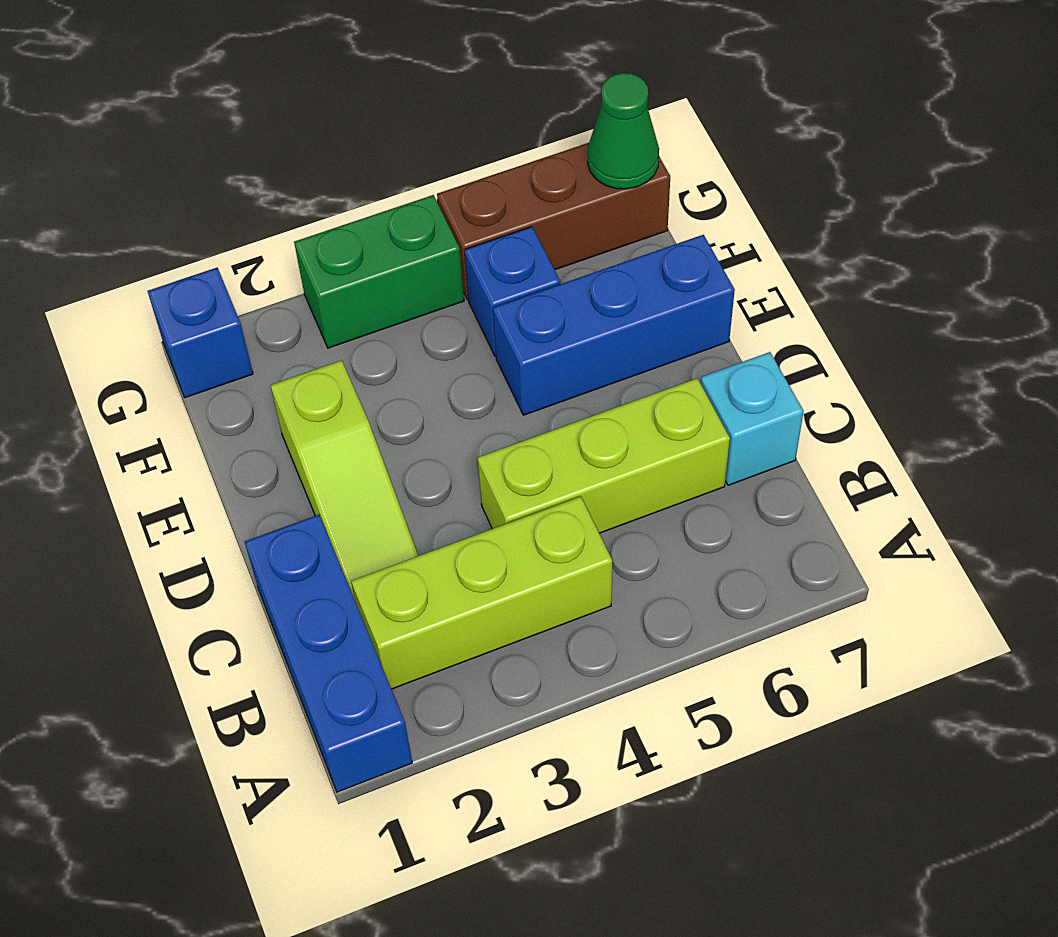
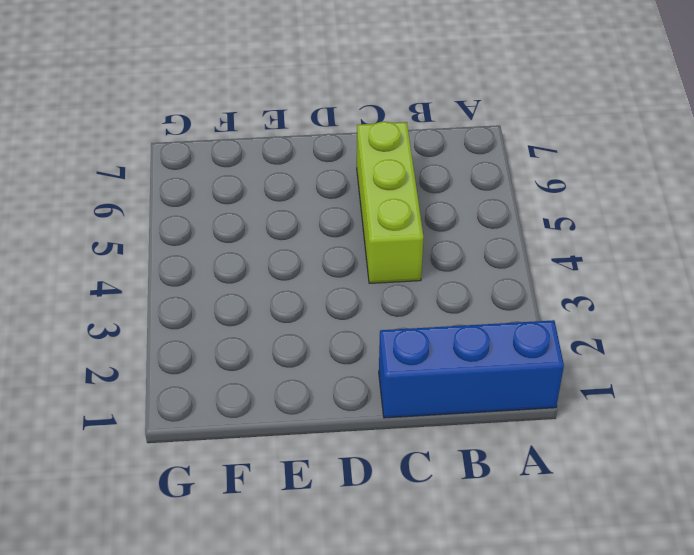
none -> lime brick B2:B4 level 1
none -> lime slope C2:E2 level 1 top E

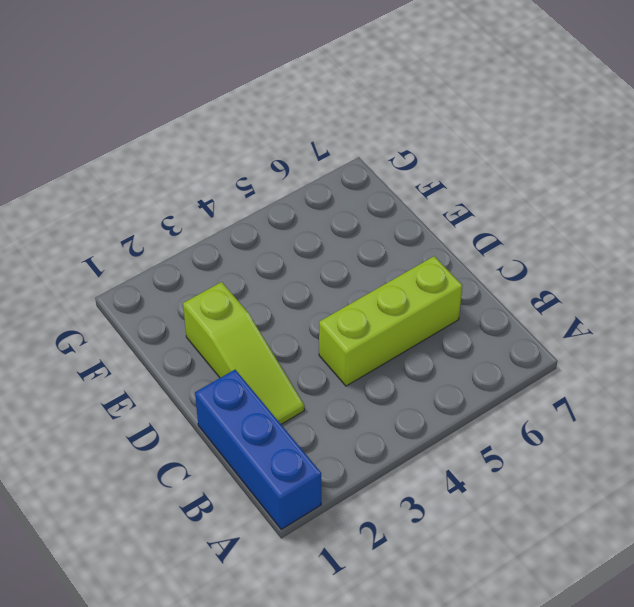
none -> lime brick B2:B4 level 1
none -> cyan brick C7 level 1

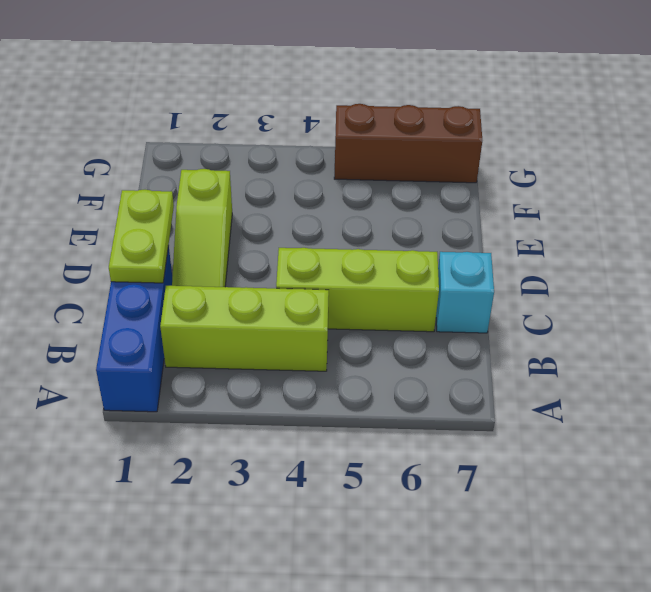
lime plate C1:D1 level 2 -> none
none -> blue brick E5:E7 level 1
none -> blue brick F5 level 1

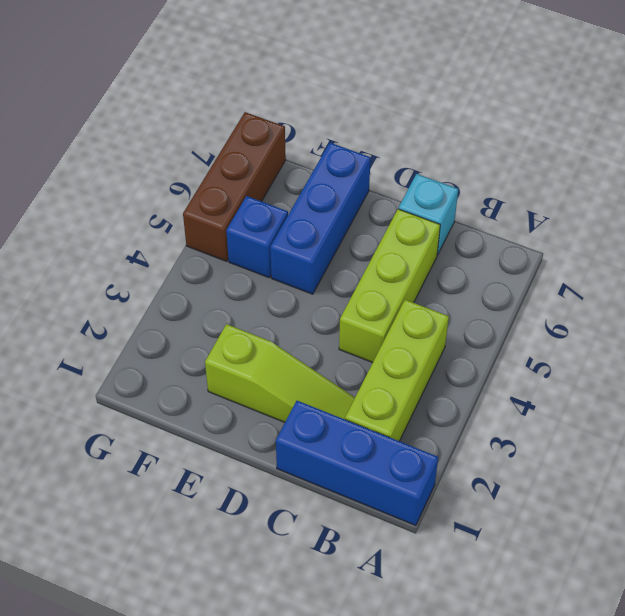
none -> blue brick G1 level 1
none -> green brick G3:G4 level 1

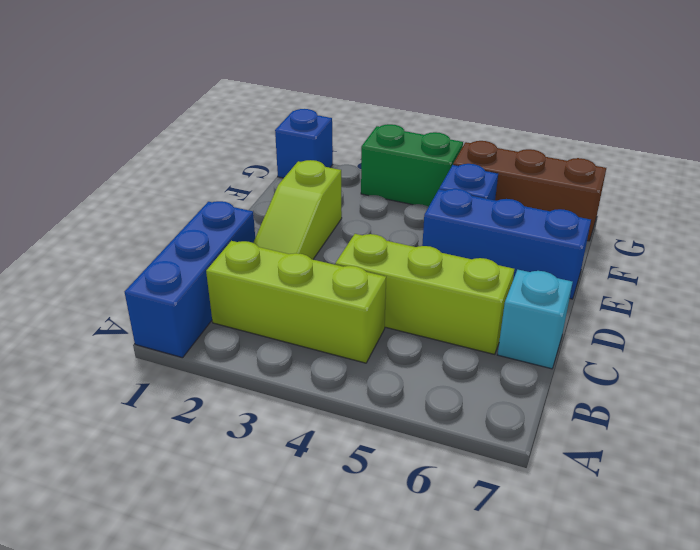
none -> green cone G7 level 2

